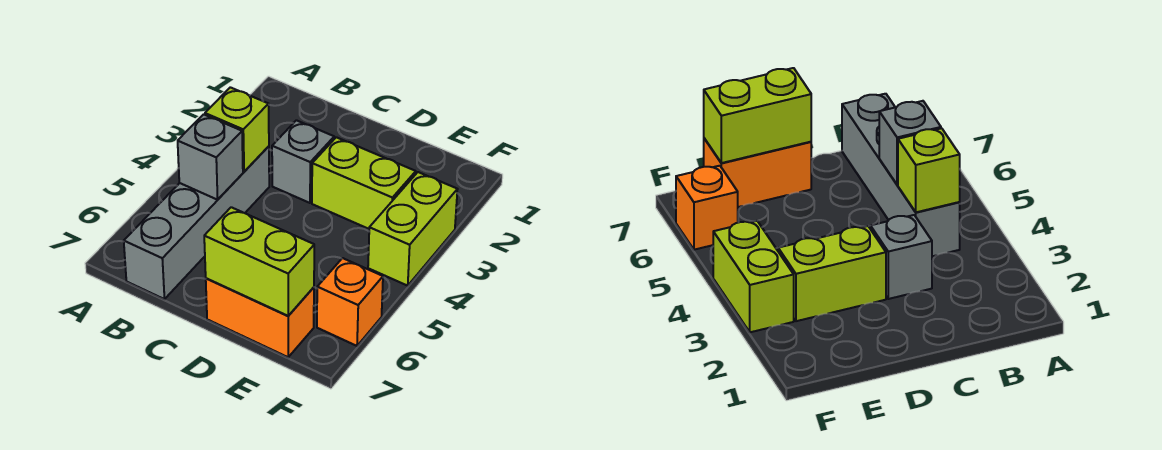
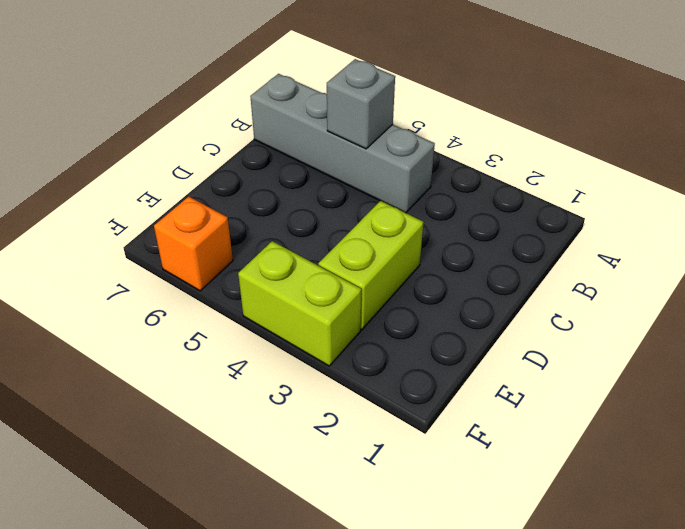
none -> grey brick C3 level 1
none -> orange brick D7:E7 level 1

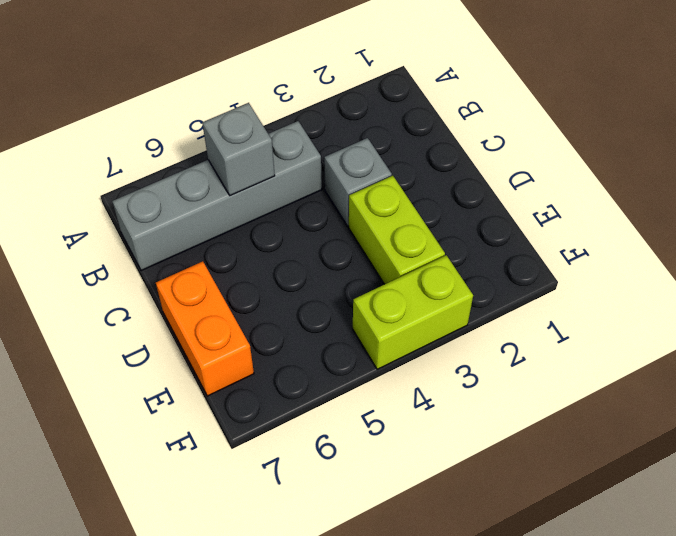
none -> orange brick F6 level 1
none -> lime brick B4 level 2

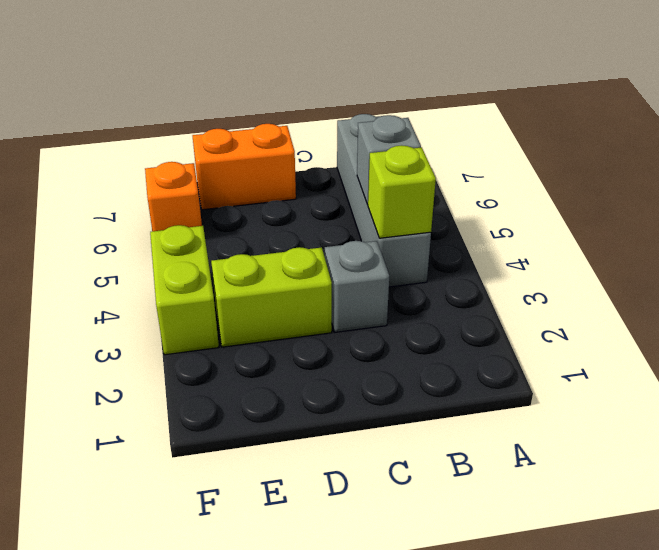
none -> lime brick D7:E7 level 2

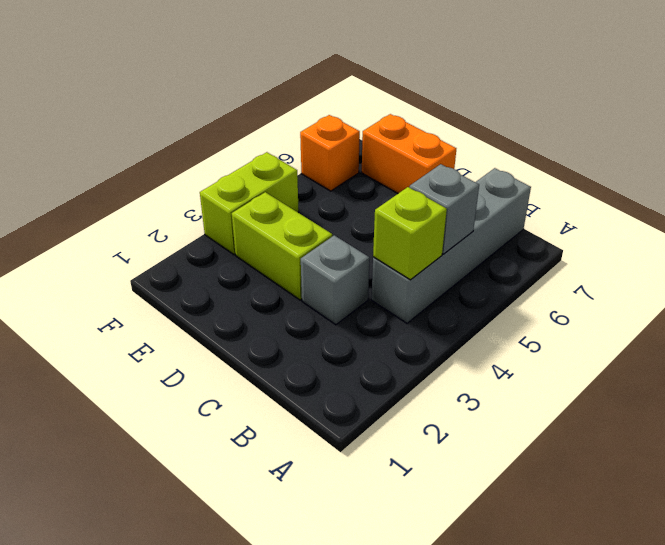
none -> lime brick D7:E7 level 2

